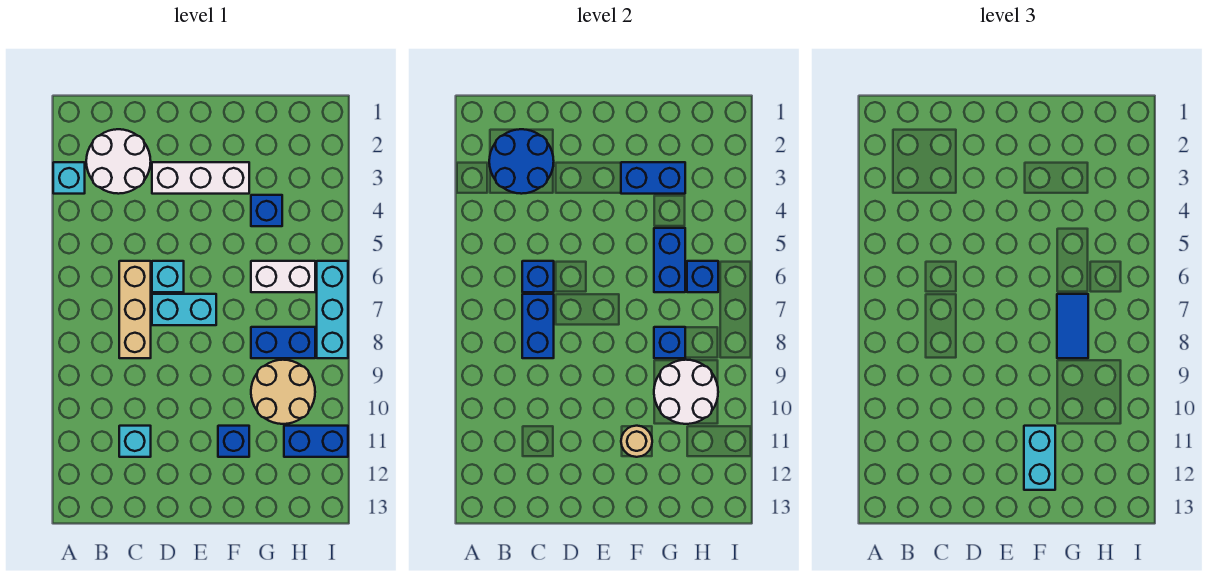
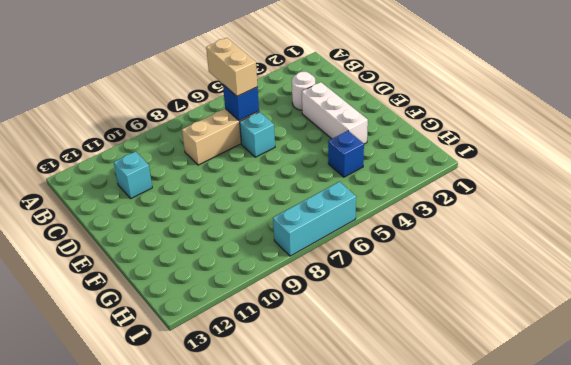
tan brick B6:C6 level 3 -> none
white round brick C3 level 1 -> white round brick B2:C3 level 1
none -> cyan brick A3 level 1
none -> cyan brick D7:E7 level 1
none -> blue brick F11 level 1

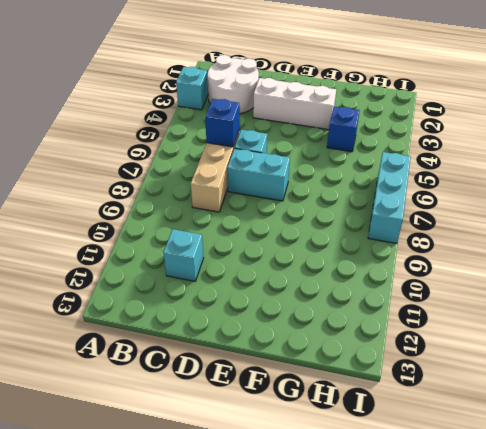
none -> blue brick F11 level 1
none -> white brick G6:H6 level 1
none -> blue brick G8:H8 level 1

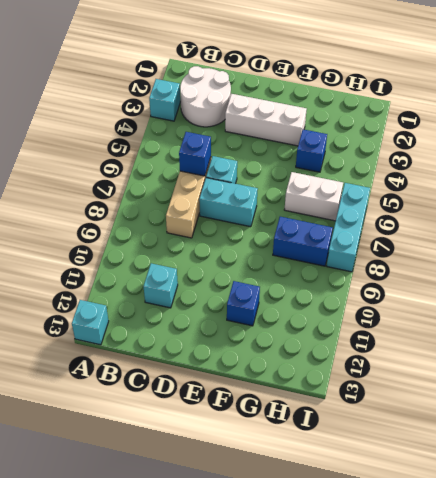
cyan brick A13 level 1 -> none
none -> tan round brick G9:H10 level 1
none -> blue brick H11:I11 level 1
none -> blue round brick B2:C3 level 2

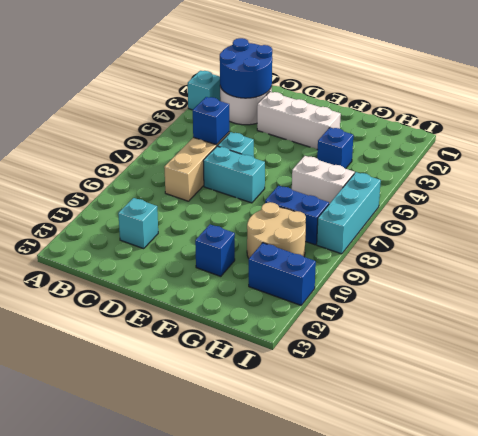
none -> blue brick C7:C8 level 2
none -> blue brick F3:G3 level 2
none -> tan round brick F11 level 2

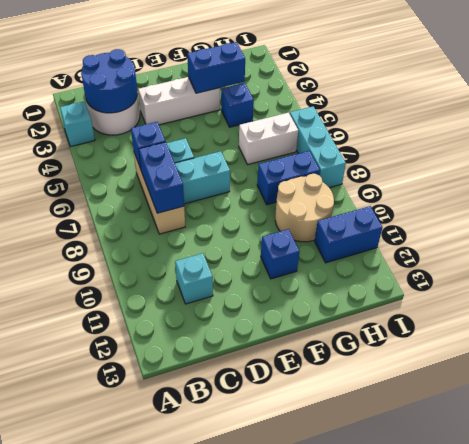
none -> tan round brick F11 level 2
none -> blue brick G5:G6 level 2
none -> blue brick G8 level 2

